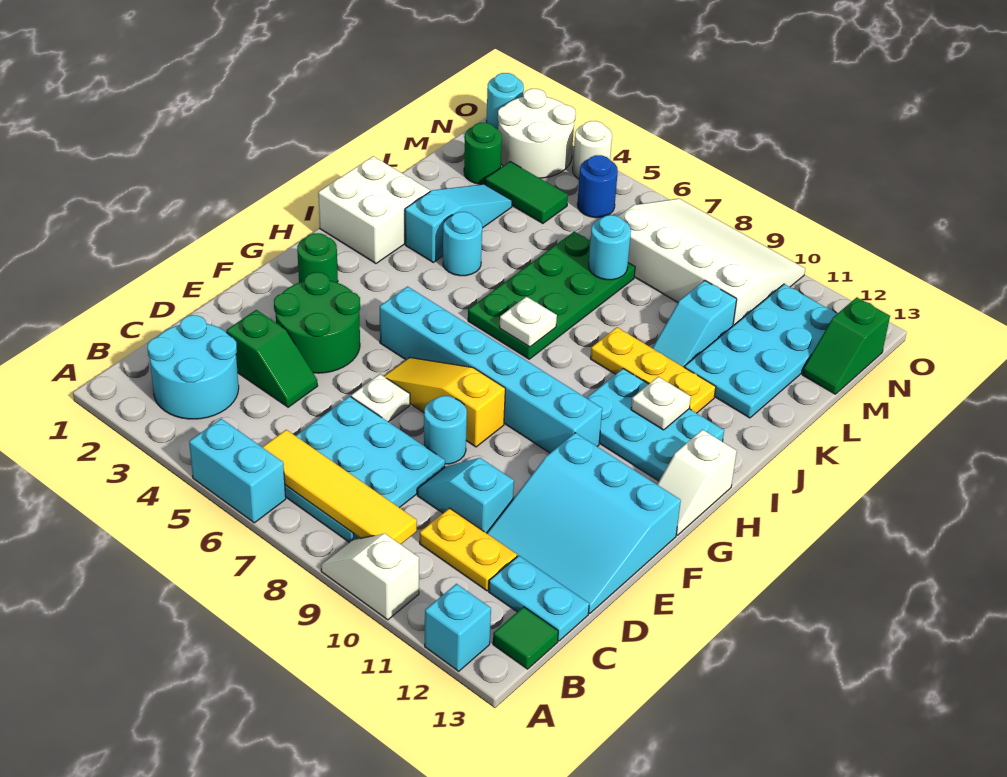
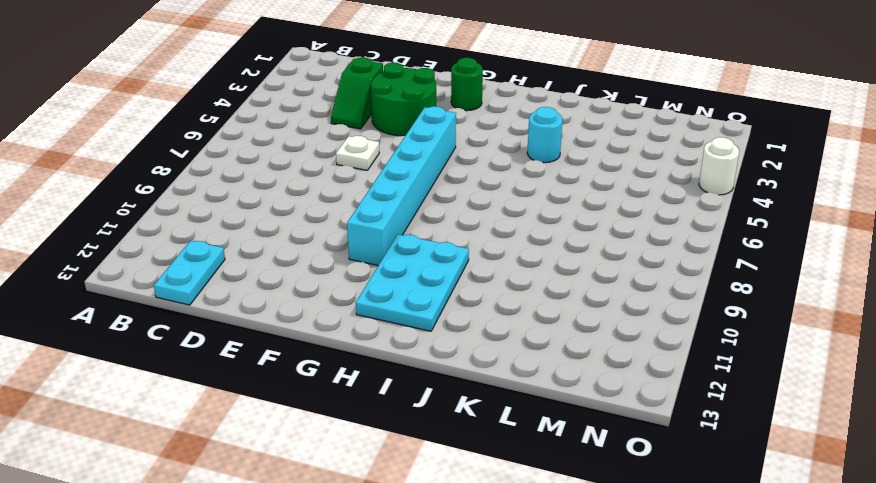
none -> cyan brick A5:A6 level 1
none -> white slope A9:A10 level 1 top 10
none -> cyan brick A12 level 1
none -> cyan round brick B2:C3 level 1

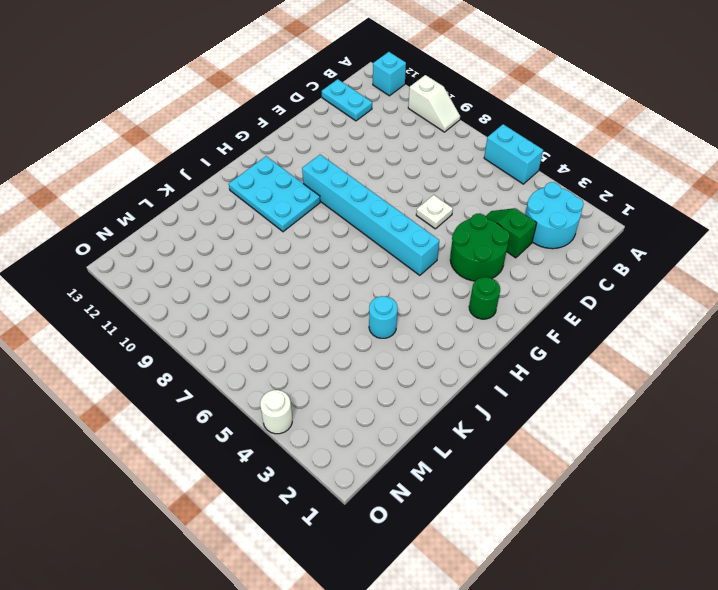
none -> cyan plate B6:D8 level 1
none -> green tile B13 level 1
none -> yellow plate C10:C11 level 1
none -> cyan slope D9:D10 level 1 top 10

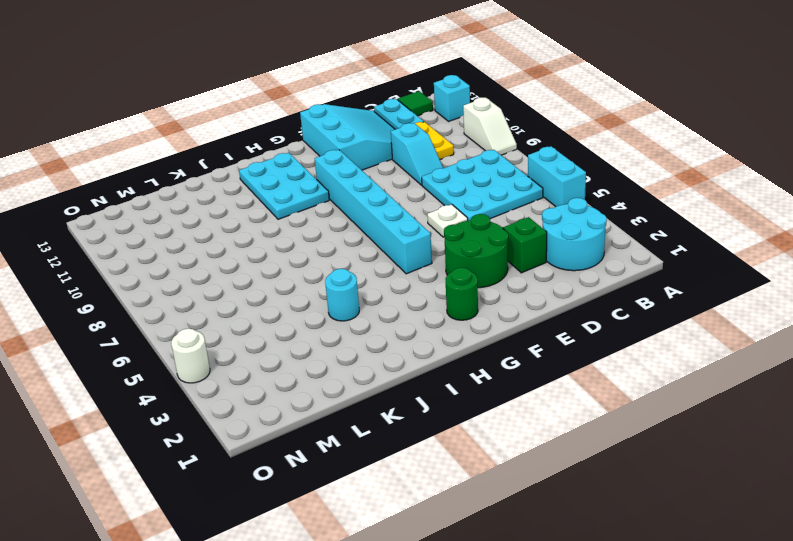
none -> cyan round brick E8 level 1
none -> yellow slope F6:F8 level 1 top 8
none -> white slope G13:H13 level 1 top H
none -> white brick I1:J2 level 1

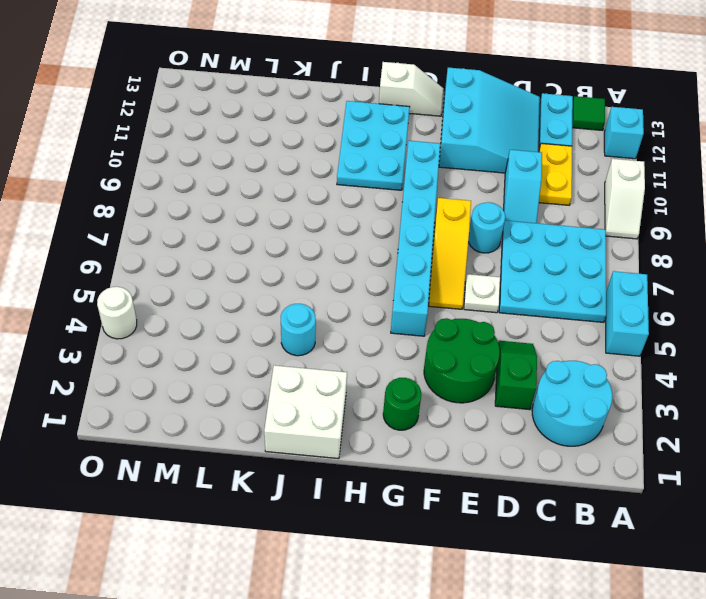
none -> green plate I6:L7 level 1
none -> cyan slope J3:L3 level 1 top J
none -> yellow plate J9:J11 level 1
none -> cyan slope K10:L10 level 1 top L

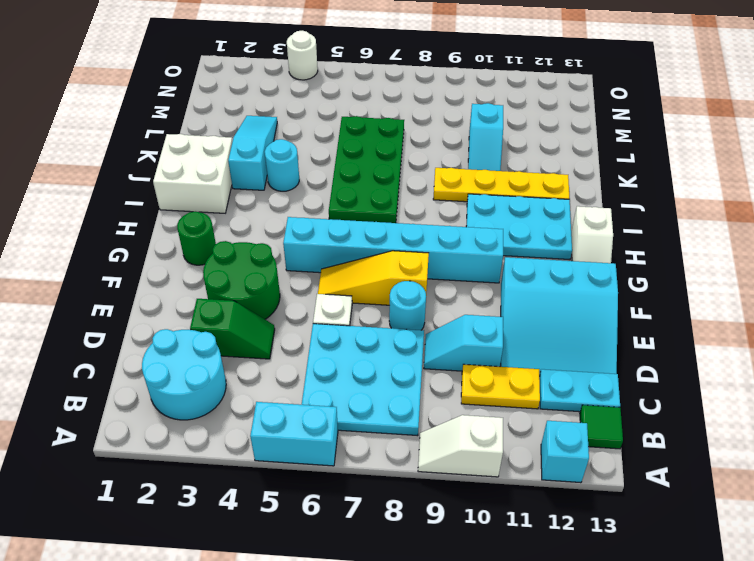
yellow plate J9:J12 level 1 -> yellow plate J9:J11 level 1
none -> cyan plate K11:N12 level 1
none -> green round brick M2 level 1
none -> green tile M3:M4 level 1
none -> white slope M7:O10 level 1 top M

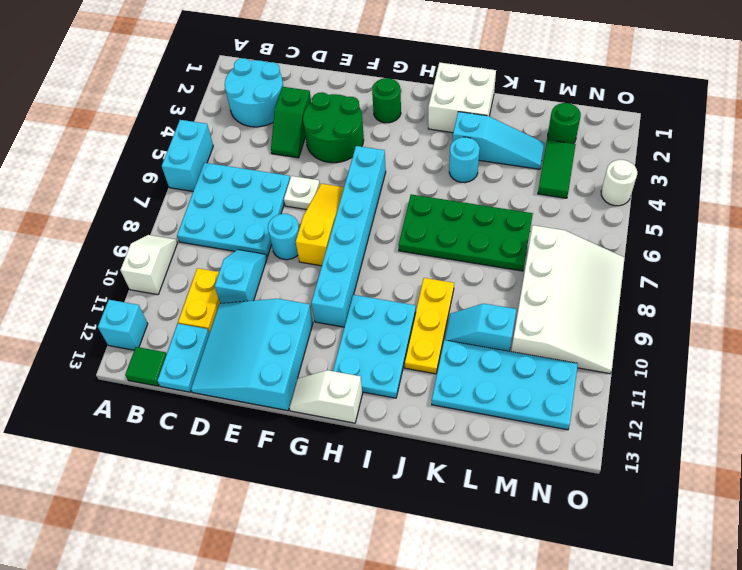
none -> green slope M13:N13 level 1 top N
none -> white round brick N2:O3 level 1
none -> blue round brick N5 level 1
none -> cyan round brick O1 level 1

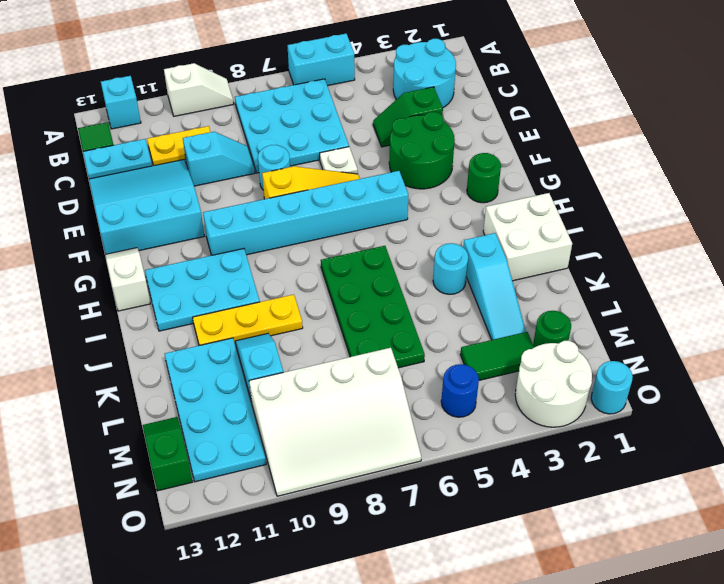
none -> white round brick O4 level 1
none -> yellow tile B6:B9 level 2
none -> white plate I7 level 2
none -> white plate I11 level 2

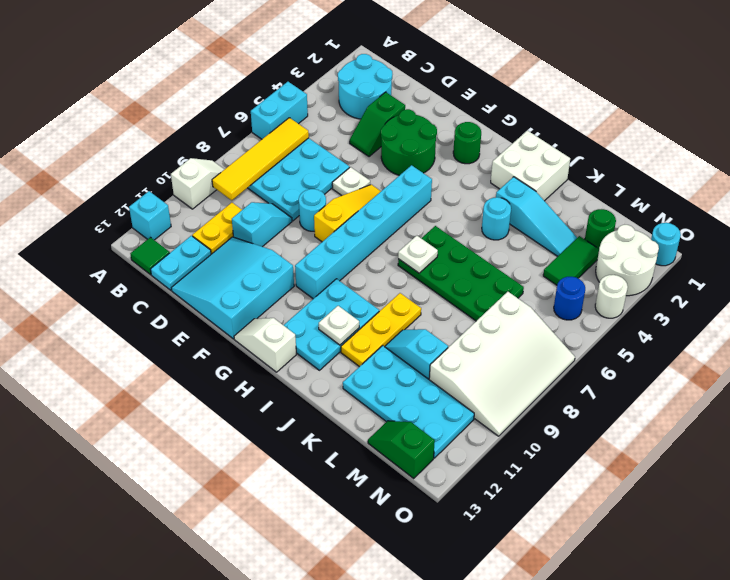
none -> cyan round brick L7 level 2

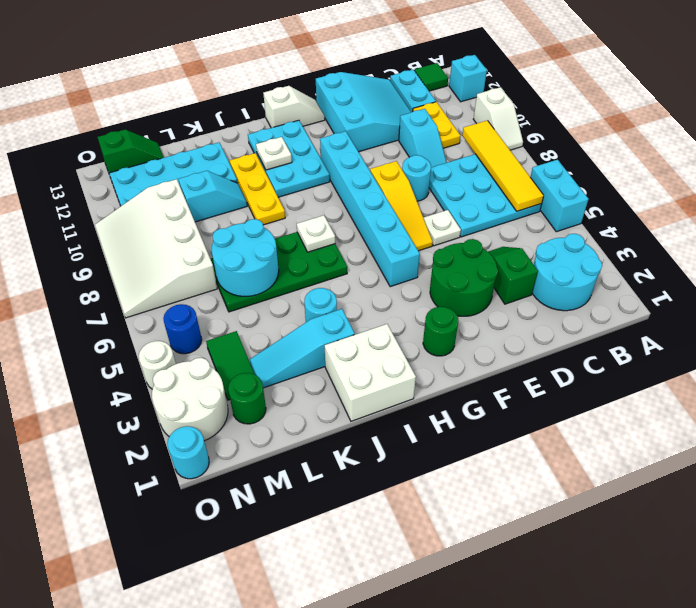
cyan round brick K6:L7 level 2 -> cyan round brick L7 level 2

